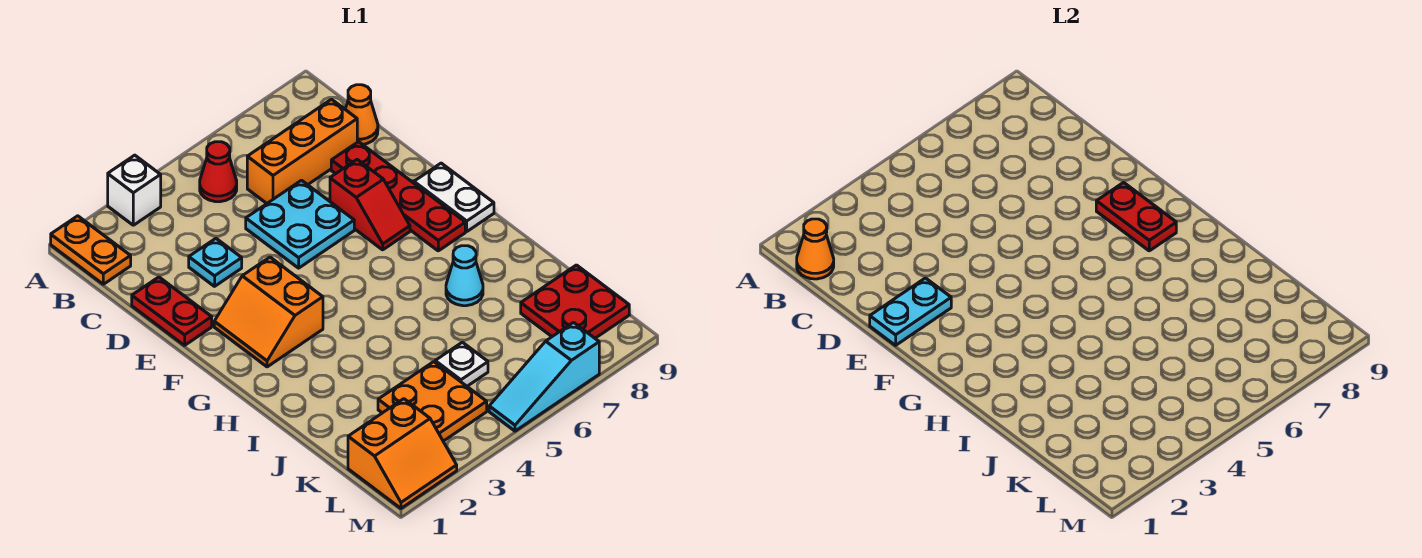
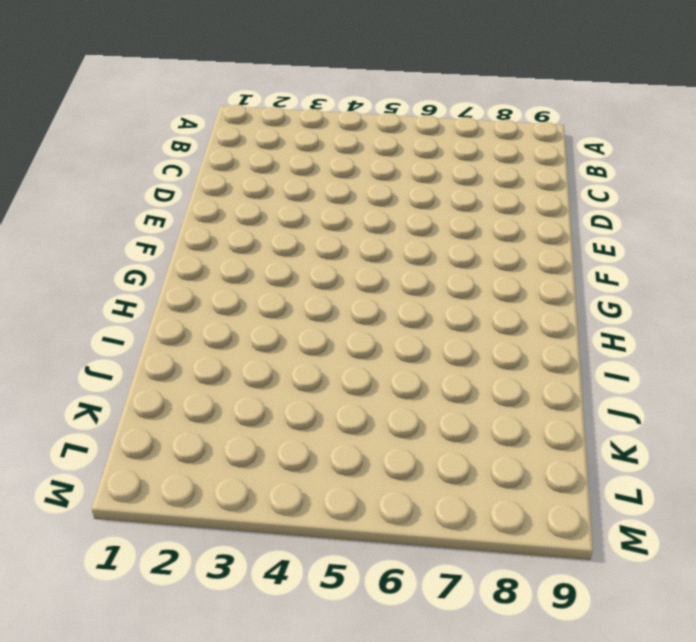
none -> orange plate A1:B1 level 1
none -> white brick A3 level 1
none -> red cone B5 level 1

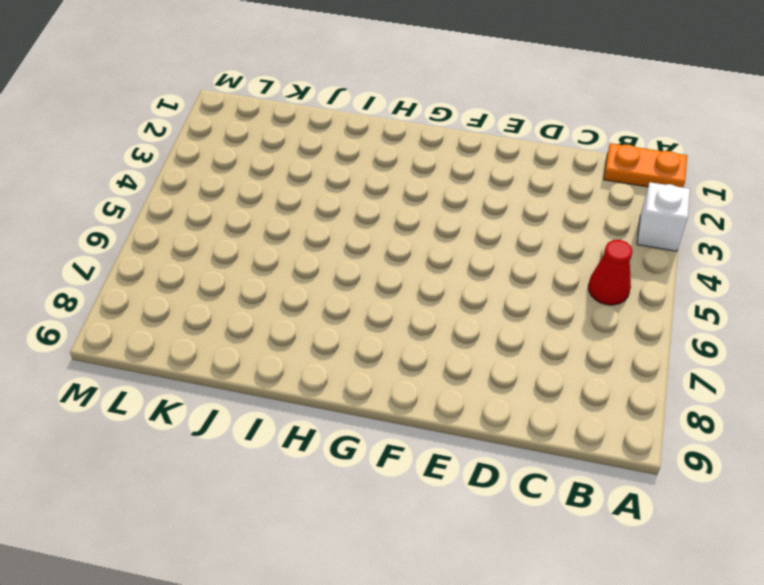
none -> orange brick C6:C8 level 1
none -> orange cone C9 level 1
none -> red plate D1:E1 level 1

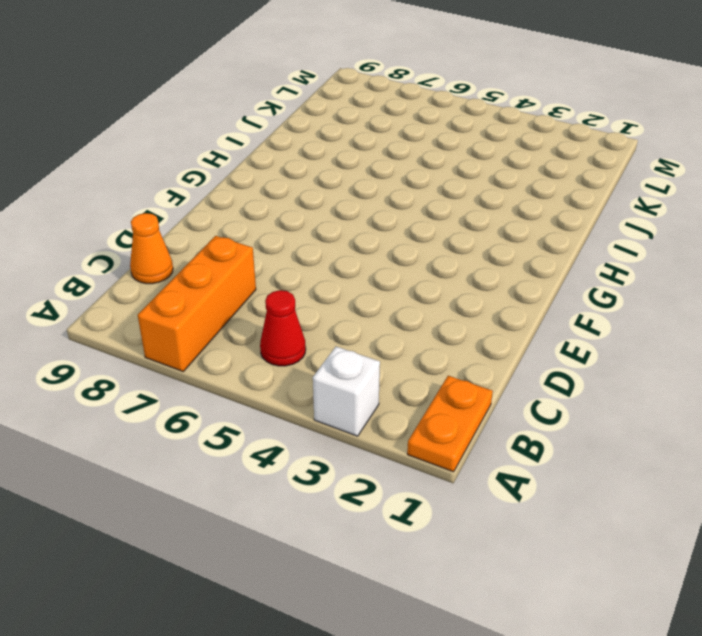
orange brick A7:C7 level 1 -> orange brick C6:C8 level 1
none -> red plate D1:E1 level 1
none -> cyan plate D3 level 1
none -> cyan plate D5:E6 level 1

